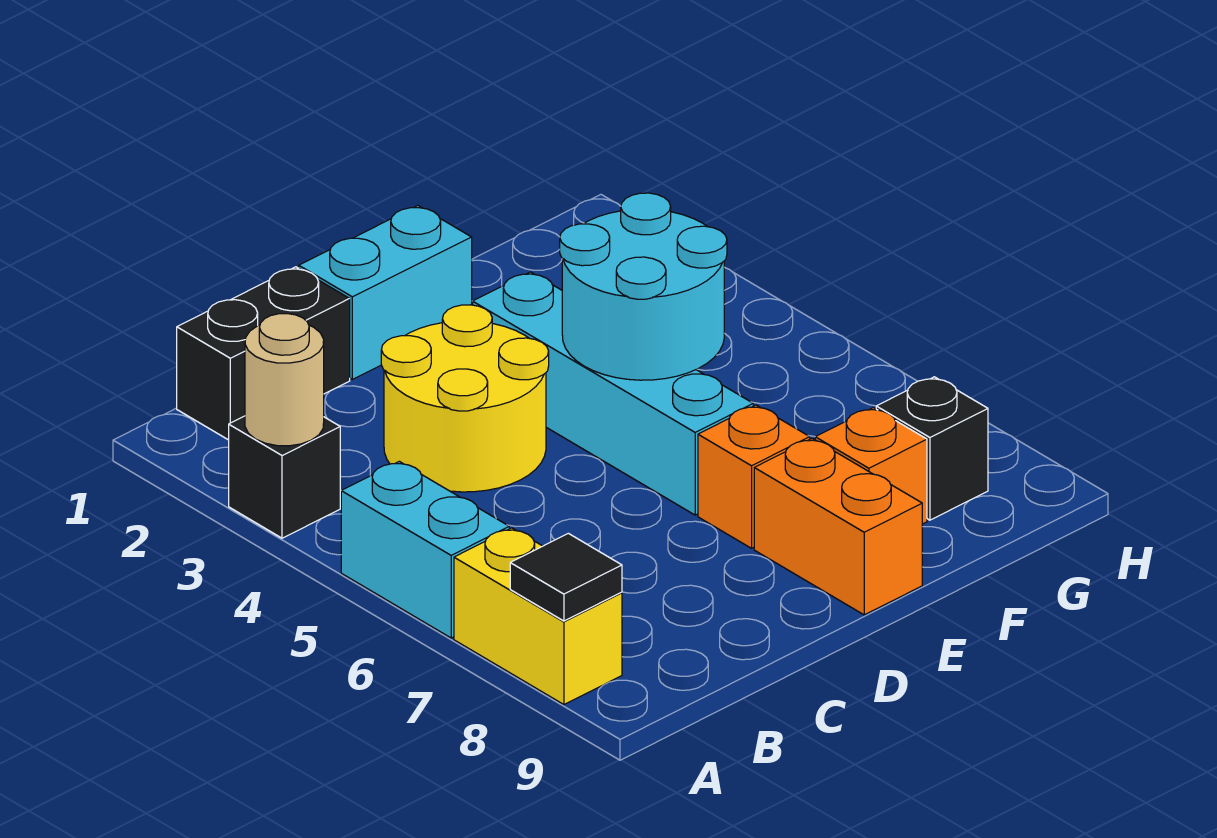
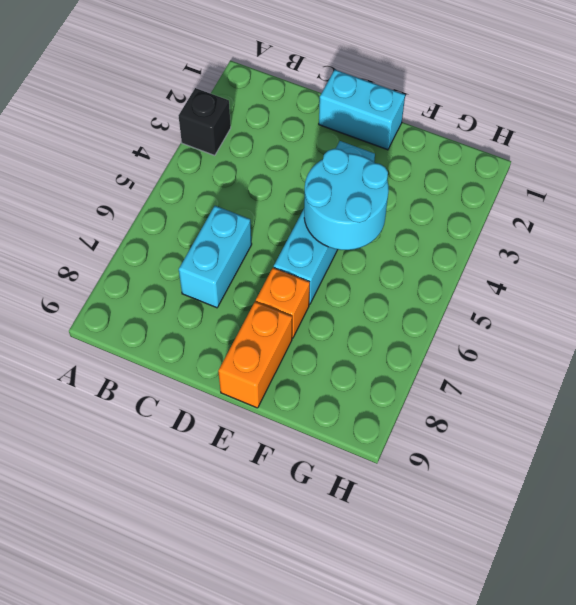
cyan brick C6:C7 level 1 -> cyan brick A5:A6 level 1
none -> yellow brick A7:A8 level 1
none -> black brick B1:C1 level 1
none -> yellow round brick C3:D4 level 1

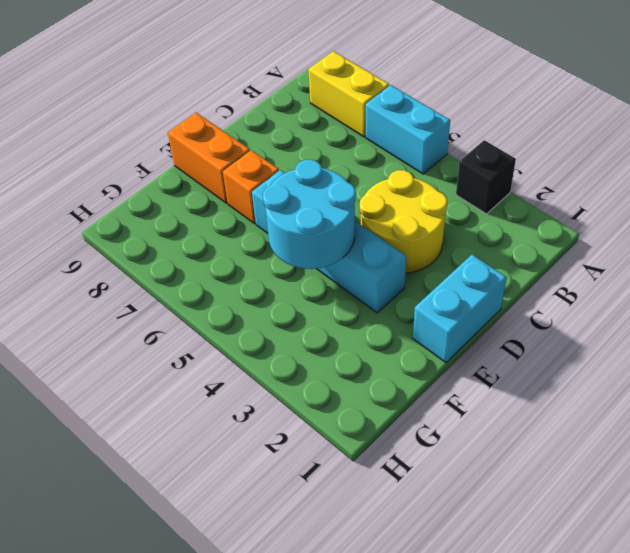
none -> black brick B1:C1 level 1
none -> orange brick F8 level 1
none -> black brick G8 level 1

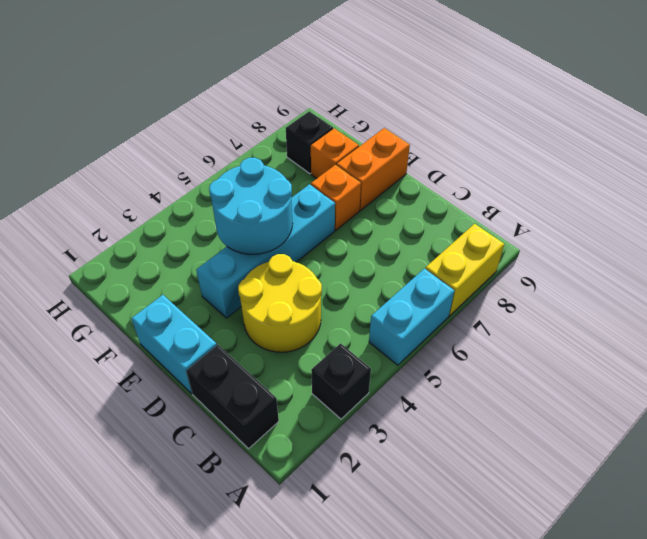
none -> tan round brick A3 level 2
none -> black tile A8 level 2

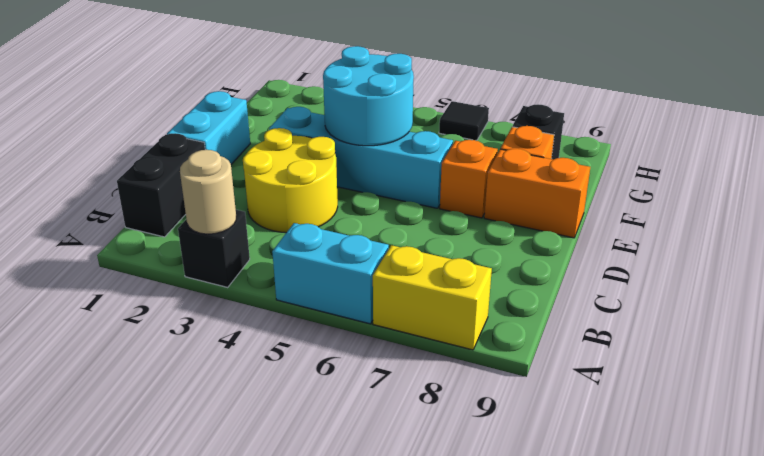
black tile H6 level 1 -> black tile A8 level 2

